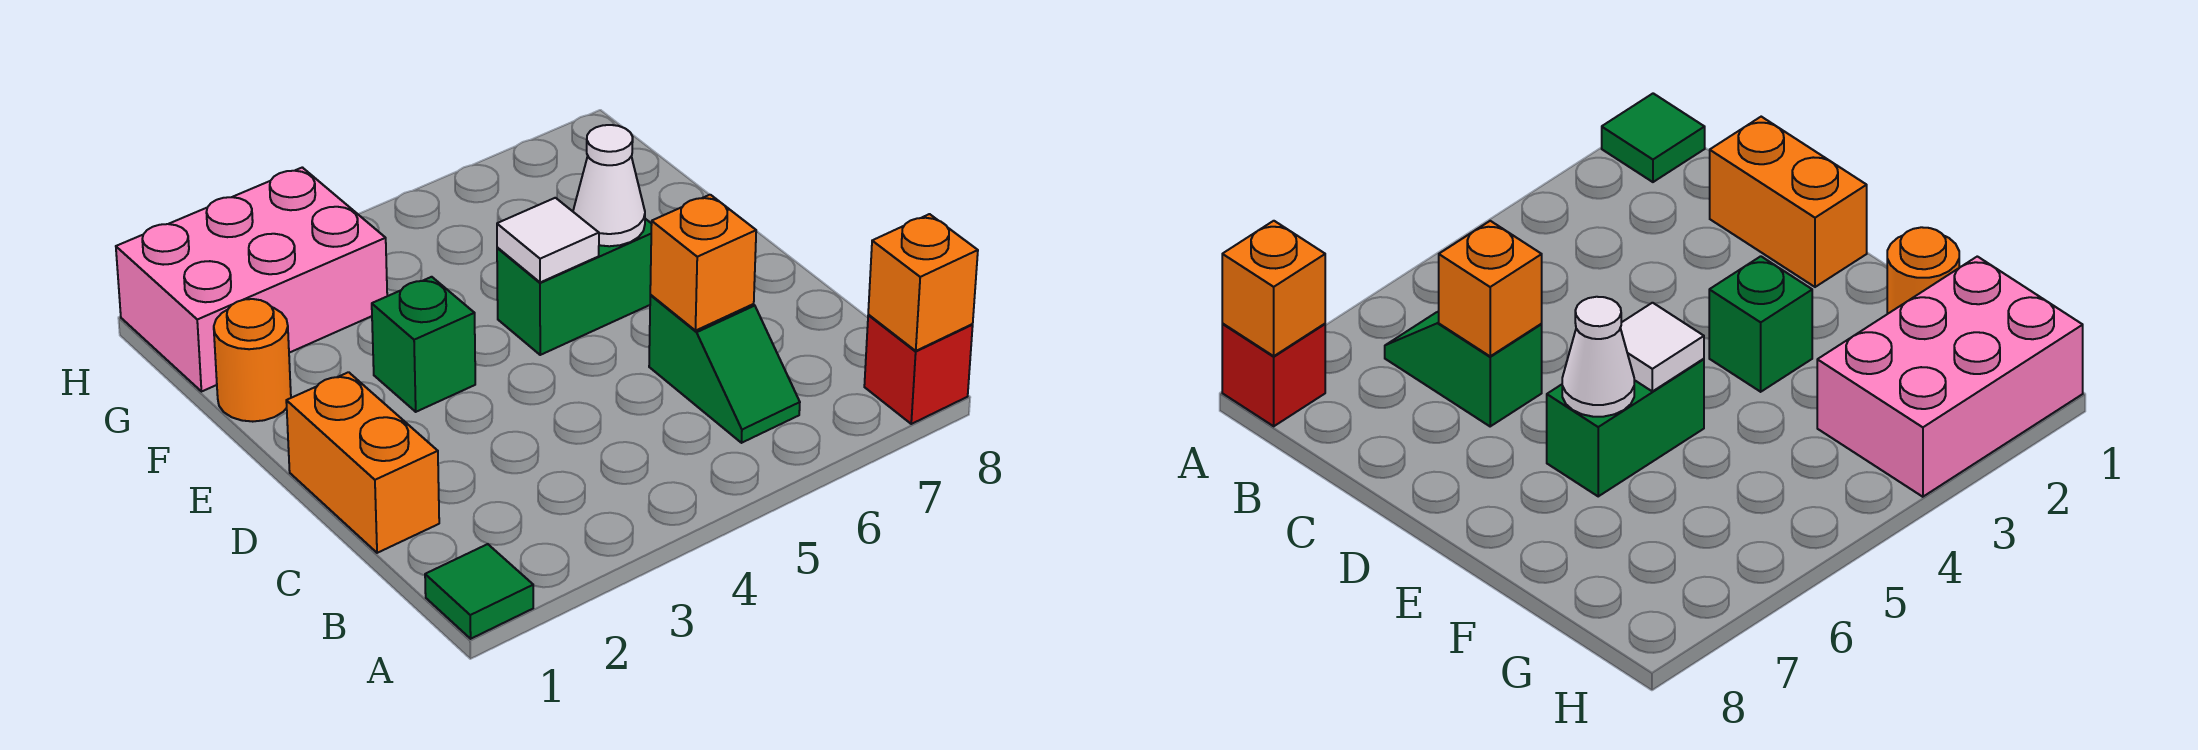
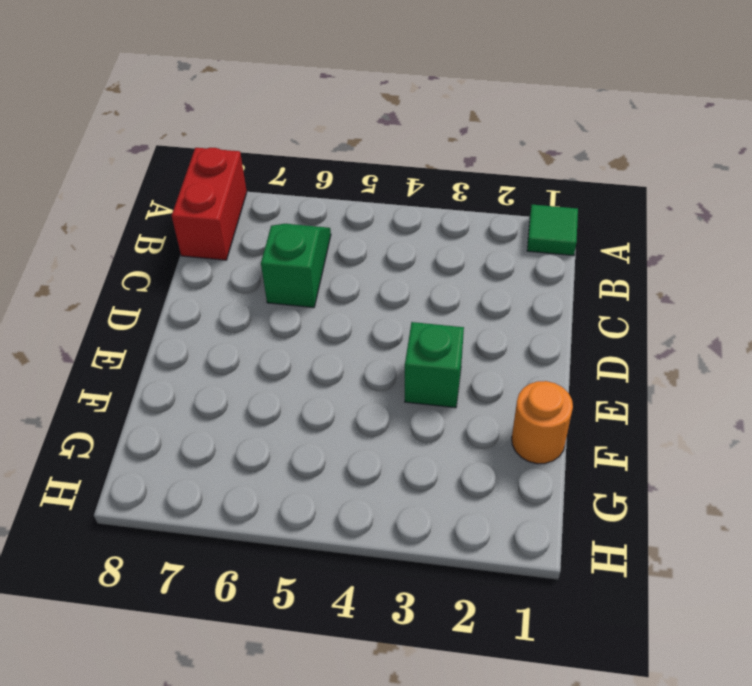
red brick A8:B8 level 1 -> red brick A8 level 1
none -> orange brick C1:D1 level 1
none -> green brick E5:E6 level 1
none -> pink brick G1:H3 level 1

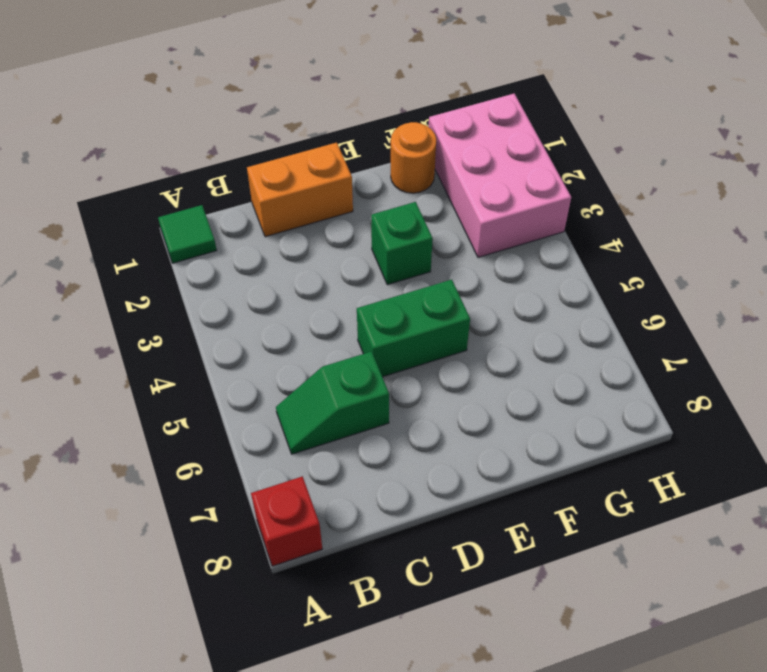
green brick D5:E5 level 1 -> green brick E5:E6 level 1
none -> orange brick A8 level 2
none -> orange brick C6 level 2
none -> white tile E5 level 2

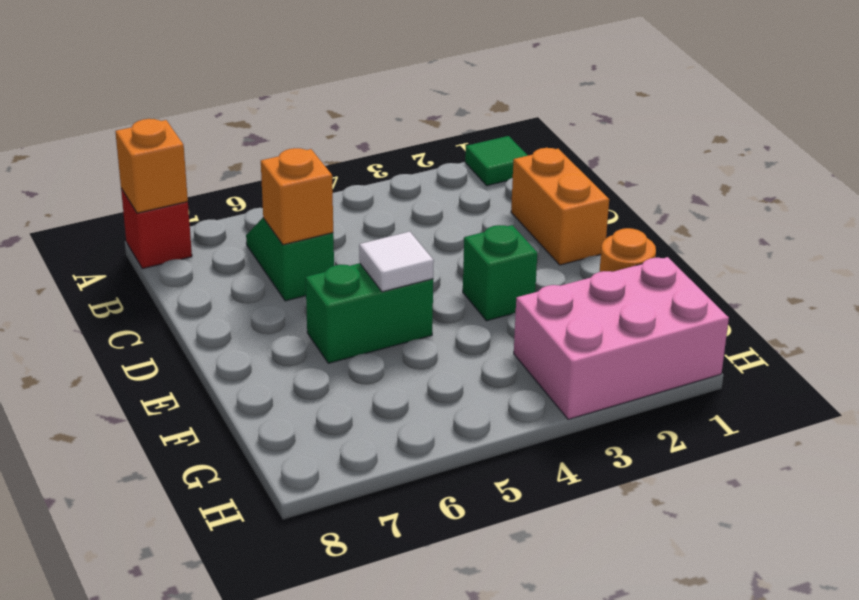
none -> white cone E6 level 2

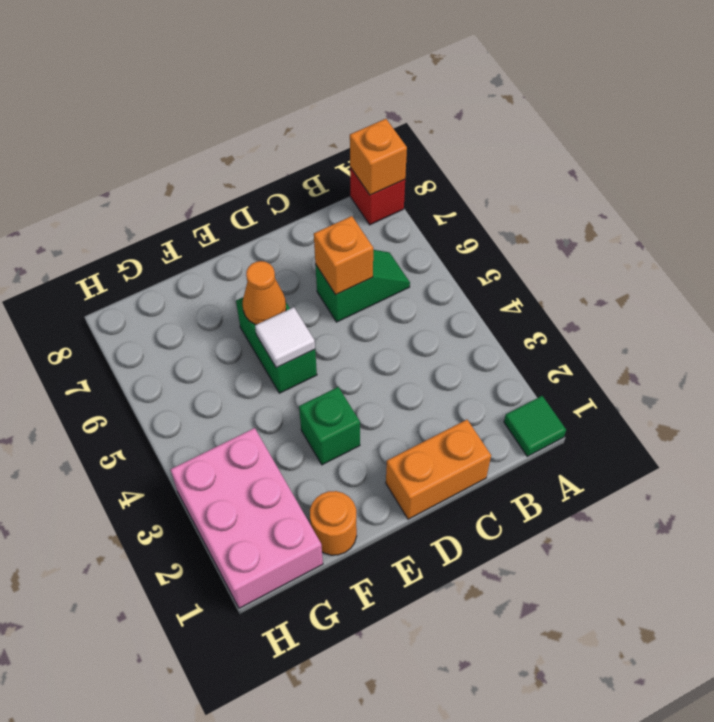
orange cone E6 level 2 -> white cone E6 level 2

